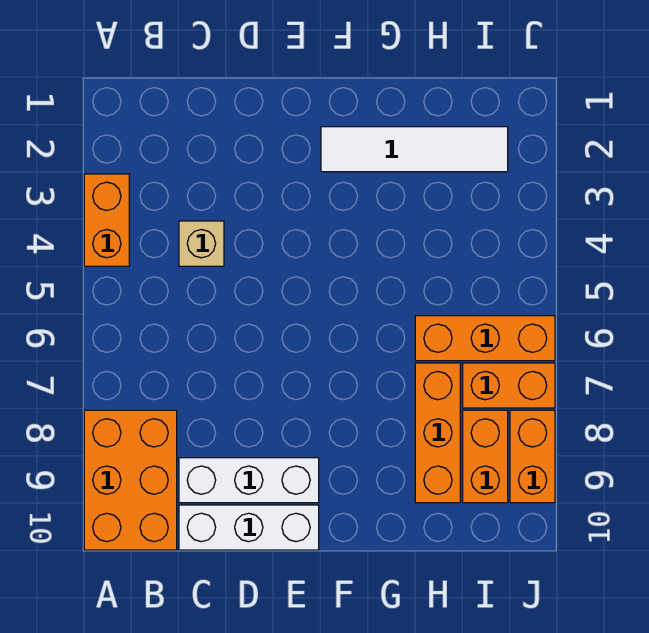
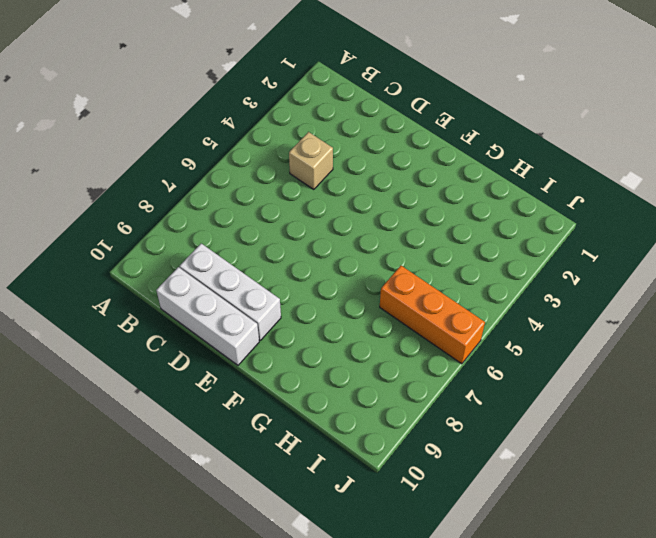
none -> orange brick A3:A4 level 1
none -> orange brick A8:B10 level 1

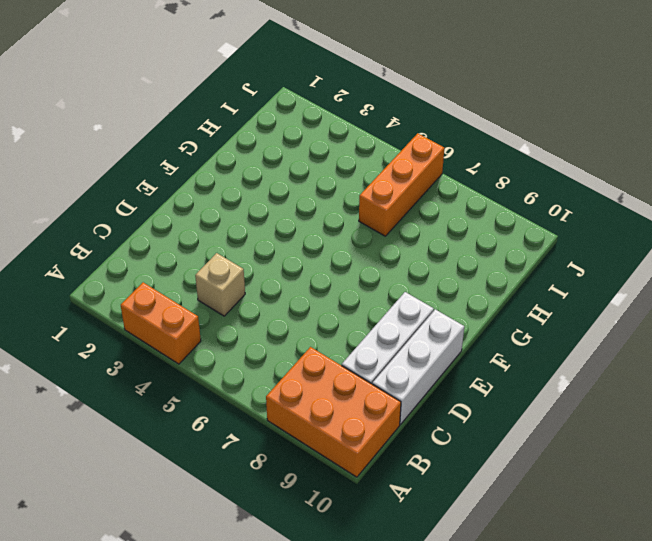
none -> white tile F2:I2 level 1
none -> orange brick H7:H9 level 1

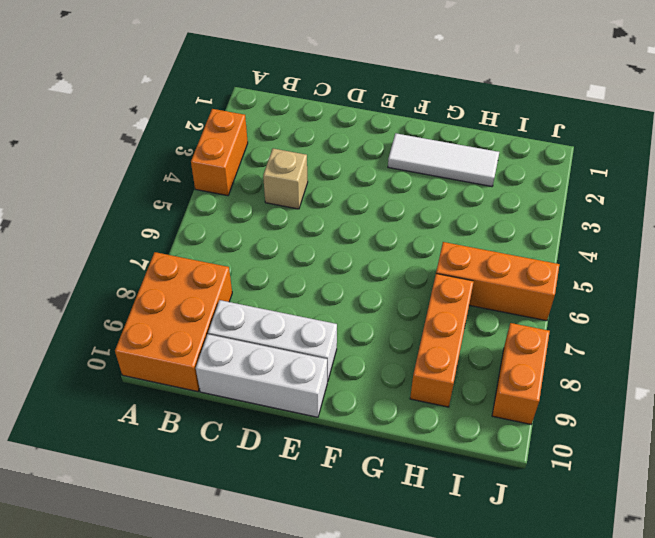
white tile F2:H2 level 1 -> white tile F2:I2 level 1
none -> orange brick I7:J7 level 1
none -> orange brick I8:I9 level 1

